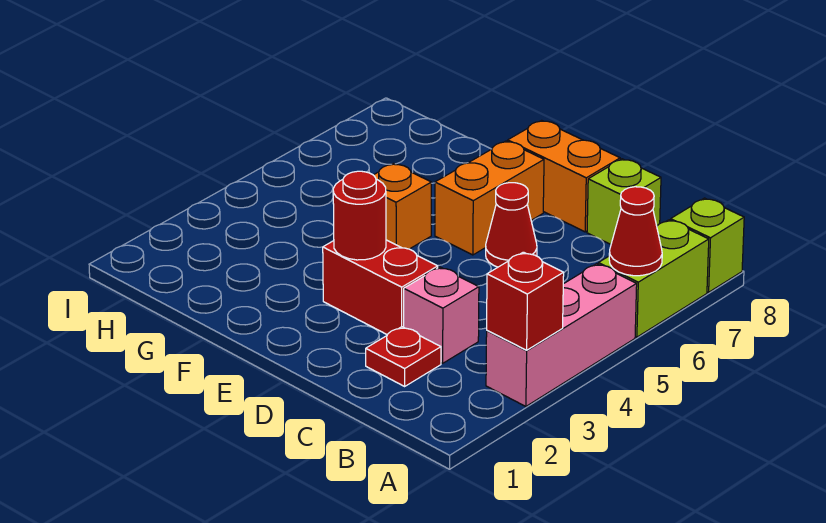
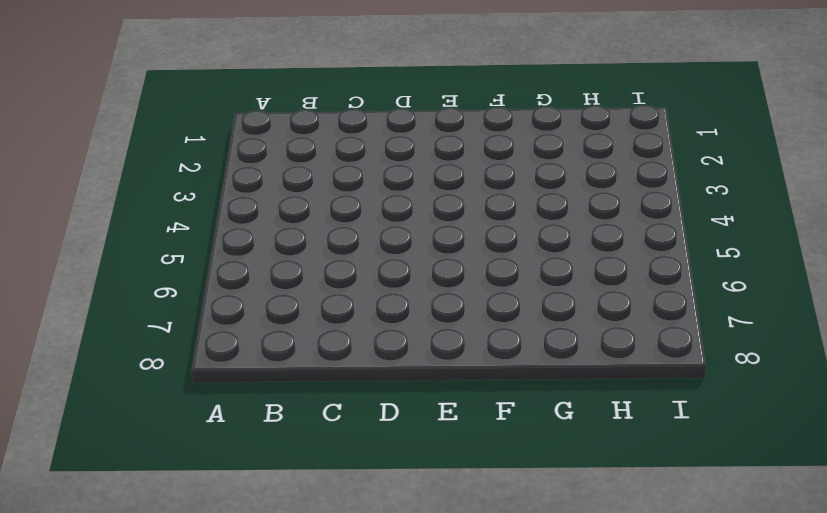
none -> pink brick A3:A5 level 1
none -> lime brick A6:A7 level 1
none -> lime brick A8 level 1

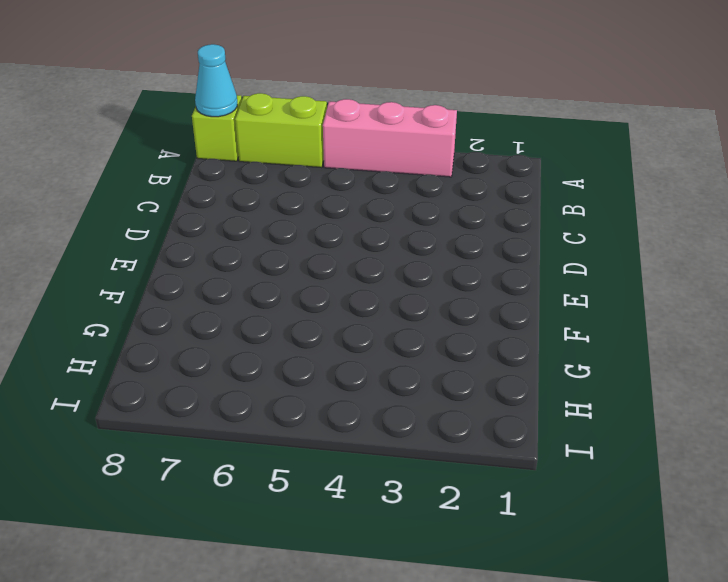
cyan cone A8 level 2 -> none
none -> red plate C2 level 1
none -> pink brick C3 level 1
none -> lime brick C8 level 1

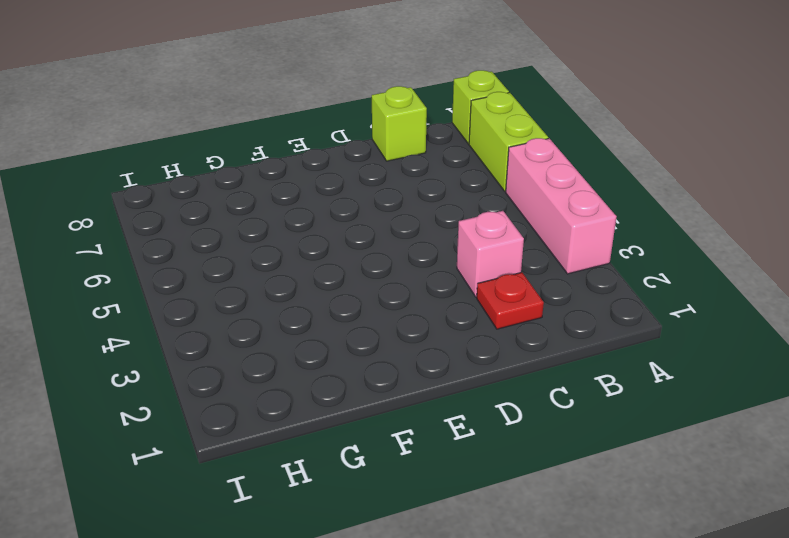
none -> red brick D3:E3 level 1
none -> red cone D6 level 1
none -> orange brick D8:E8 level 1

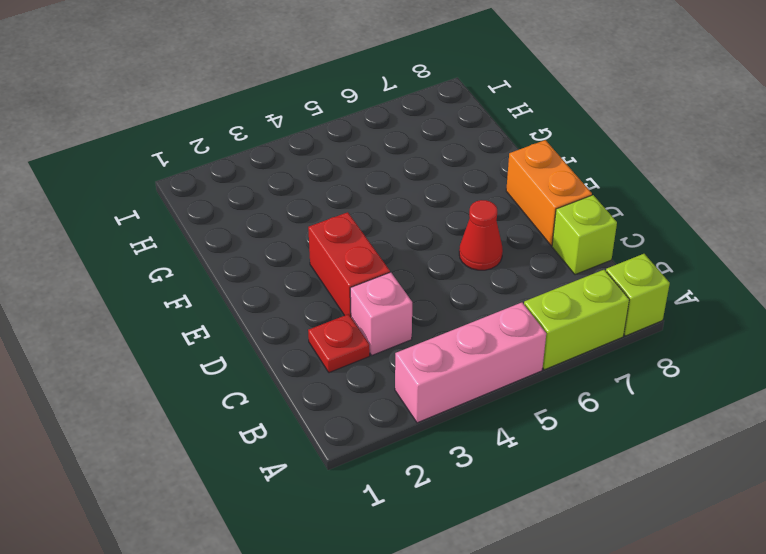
none -> orange brick E6:E7 level 1
none -> orange brick F5 level 1
none -> red brick A3 level 2

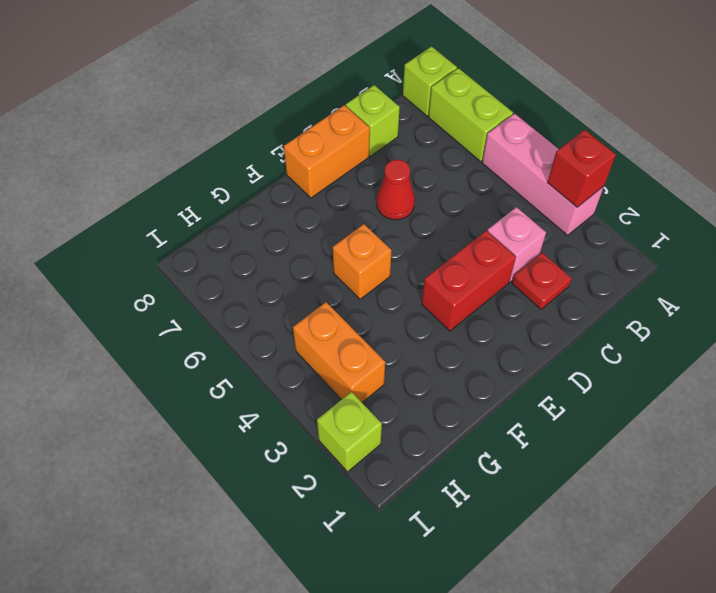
orange brick H3:H4 level 1 -> orange brick E6:E7 level 1
lime brick I2 level 1 -> none
none -> red cone A6 level 2
none -> red round brick E3 level 2

